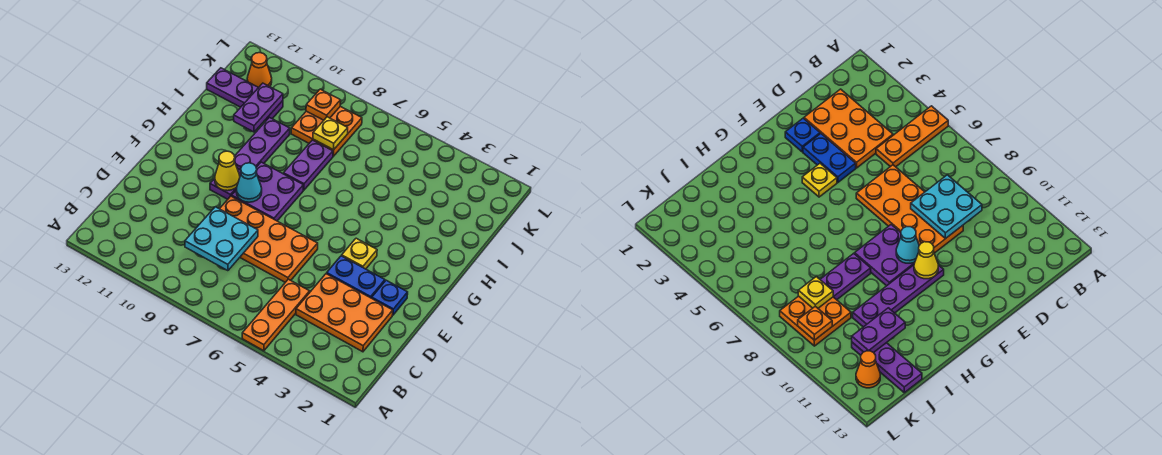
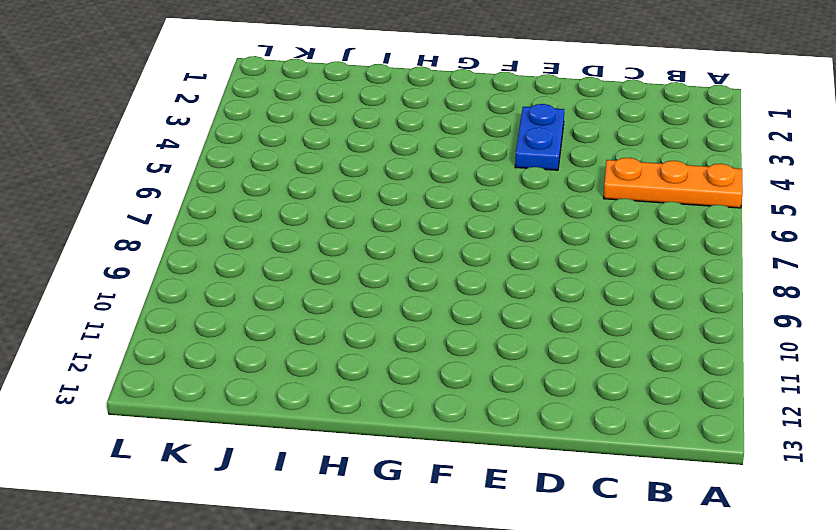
none -> orange plate C2:D4 level 1
none -> orange plate D6:E9 level 1
none -> blue plate E2 level 1

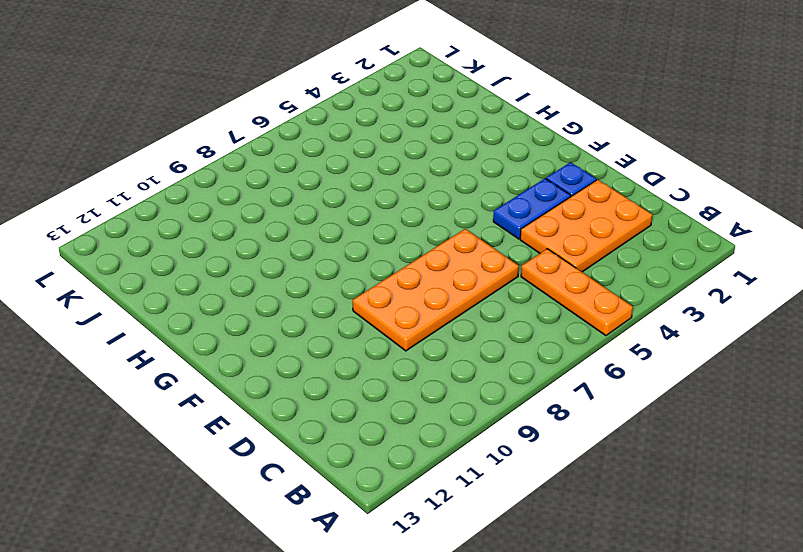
none -> yellow plate F4 level 1
none -> purple plate F8:G9 level 1
none -> purple plate F10:I10 level 1

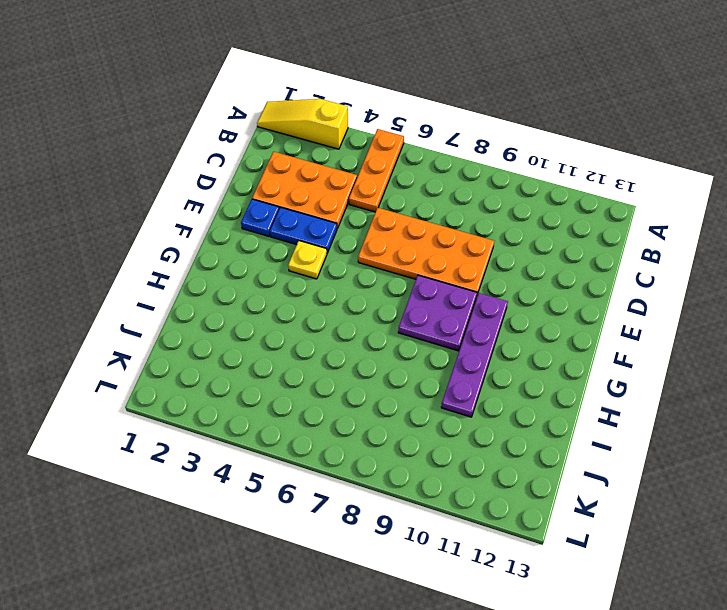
yellow slope A1:A3 level 1 top 3 -> none
none -> purple plate H8:I8 level 1
none -> orange plate J8:K9 level 1
none -> purple plate J11:J13 level 1

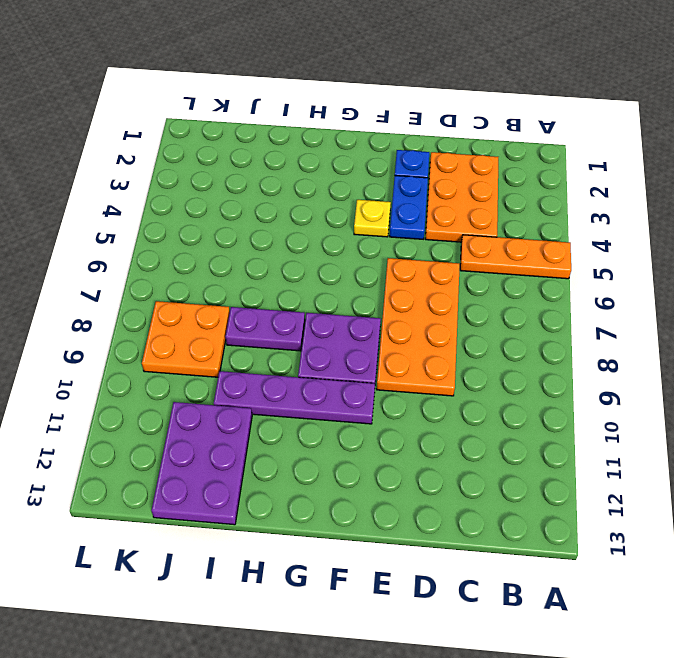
purple plate I11:J13 level 1 -> purple plate J11:J13 level 1
none -> orange cone K12 level 1
none -> cyan plate C8:D9 level 2
none -> cyan cone F9 level 2

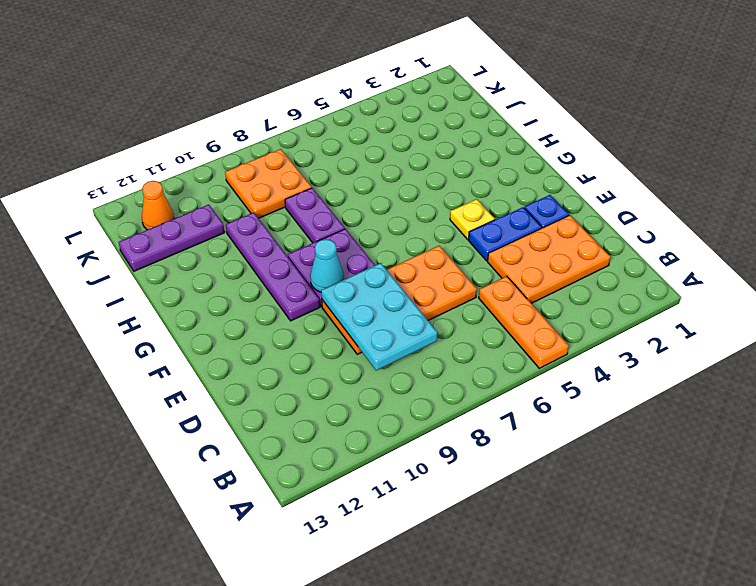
cyan plate C8:E9 level 2 -> cyan plate C8:D9 level 2
none -> yellow cone F10 level 2
none -> purple plate I11:J11 level 2
none -> yellow plate J8 level 2

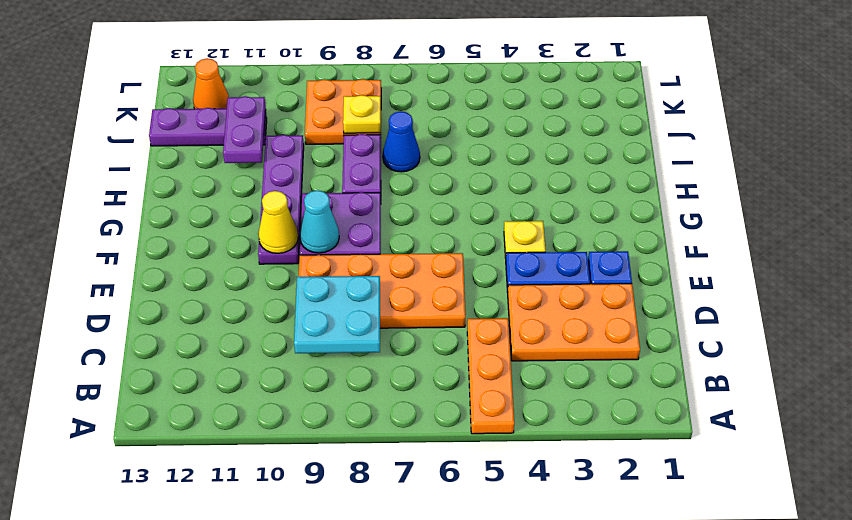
blue cone I7 level 1 -> none
none -> orange plate K9 level 2

